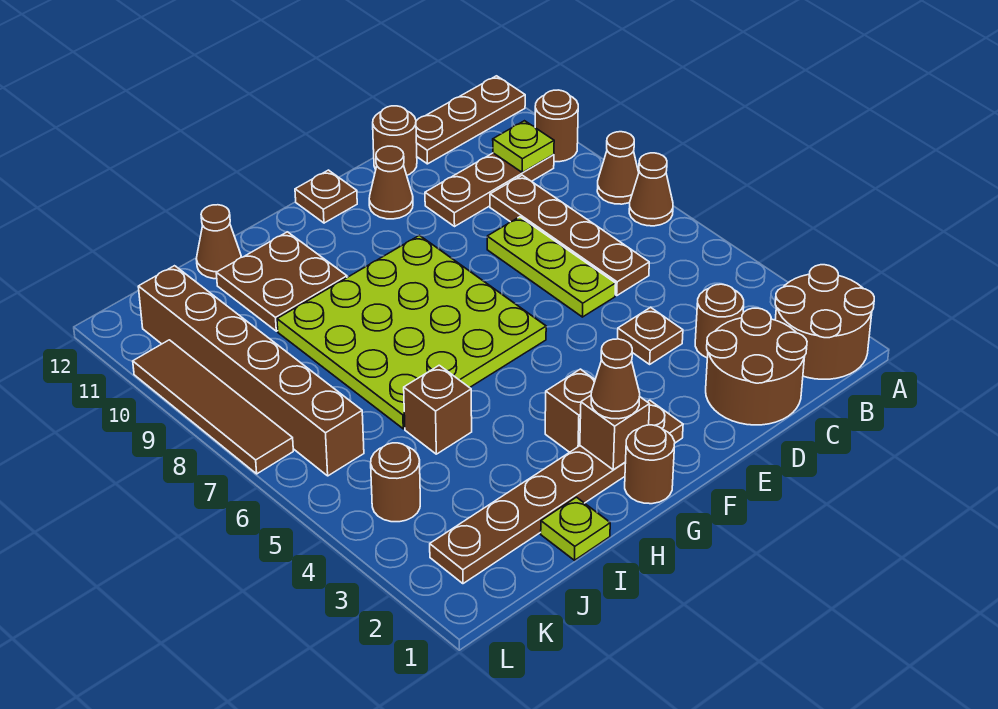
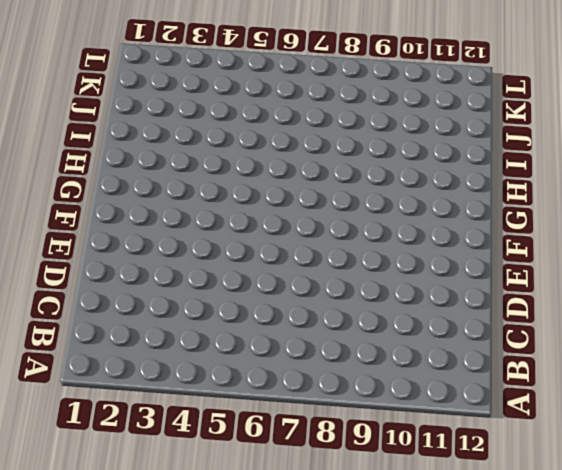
none -> brown round brick A1:B2 level 1
none -> brown cone A7 level 1
none -> brown cone A8 level 1

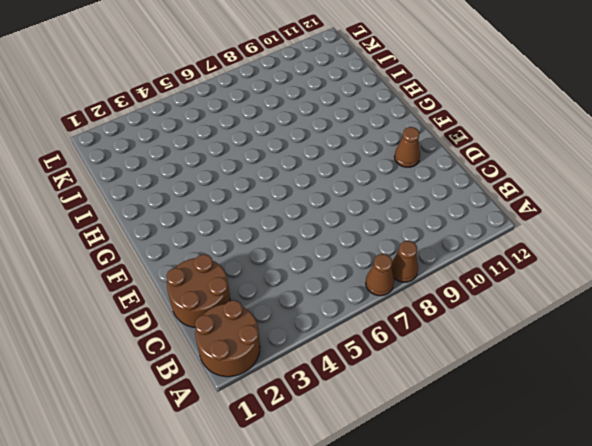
none -> brown round brick A10 level 1
none -> brown plate A12:C12 level 1
none -> brown plate B10:D10 level 1

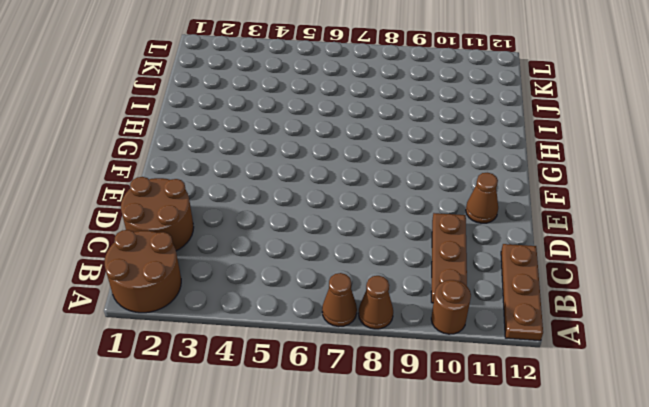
none -> brown round brick C3 level 1
none -> brown plate C6:C9 level 1
none -> brown plate D4 level 1

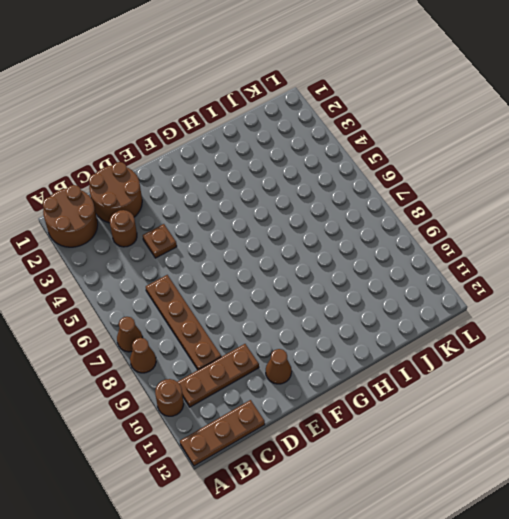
none -> lime plate D6:D8 level 1
none -> brown round brick D12 level 1
none -> brown plate F2:K2 level 1

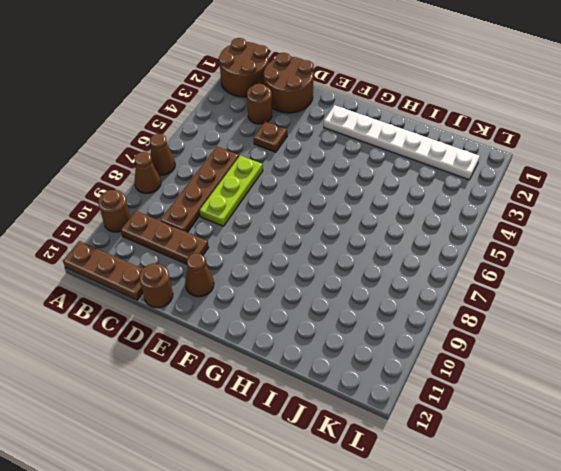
white plate F2:K2 level 1 -> brown plate F2:K2 level 1
none -> lime plate F6:I9 level 1
none -> brown plate F12 level 1
none -> brown round brick G1 level 1

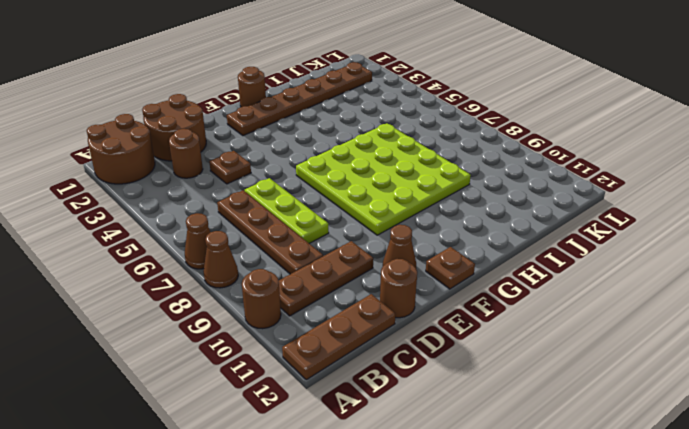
none -> brown brick G3 level 1
none -> brown plate H10:I11 level 1
none -> lime plate I1 level 1

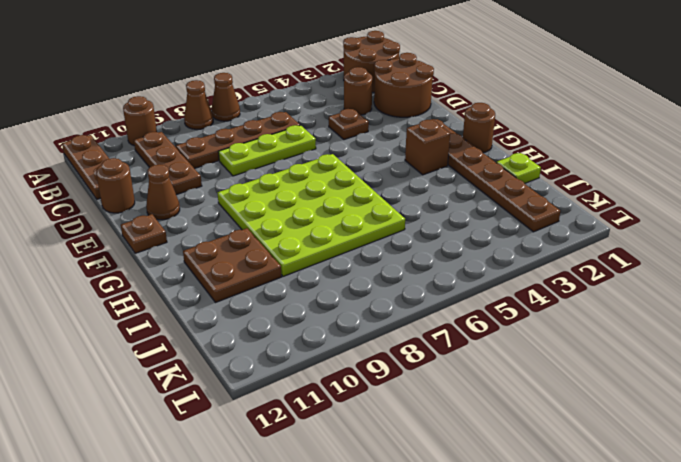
none -> brown brick I5 level 1
none -> brown cone I12 level 1
none -> brown round brick K4 level 1

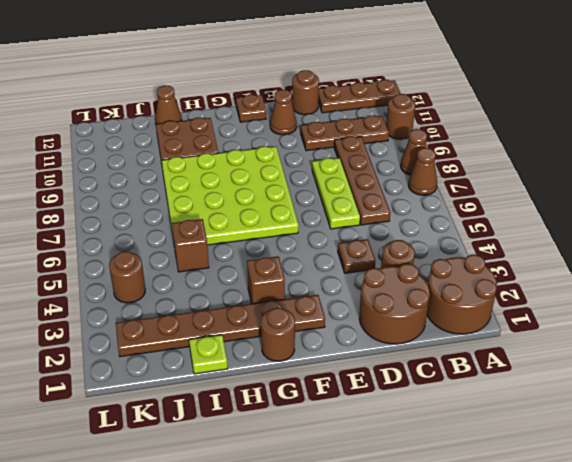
none -> brown brick K6:K11 level 1
none -> brown tile L7:L10 level 1
none -> lime plate B10 level 2

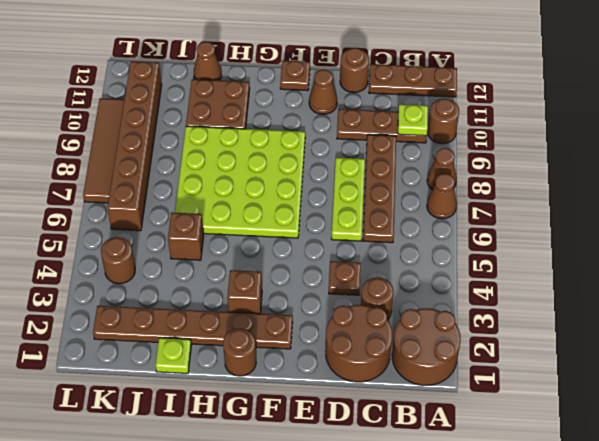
none -> brown brick G2 level 2
none -> brown cone G2 level 3

